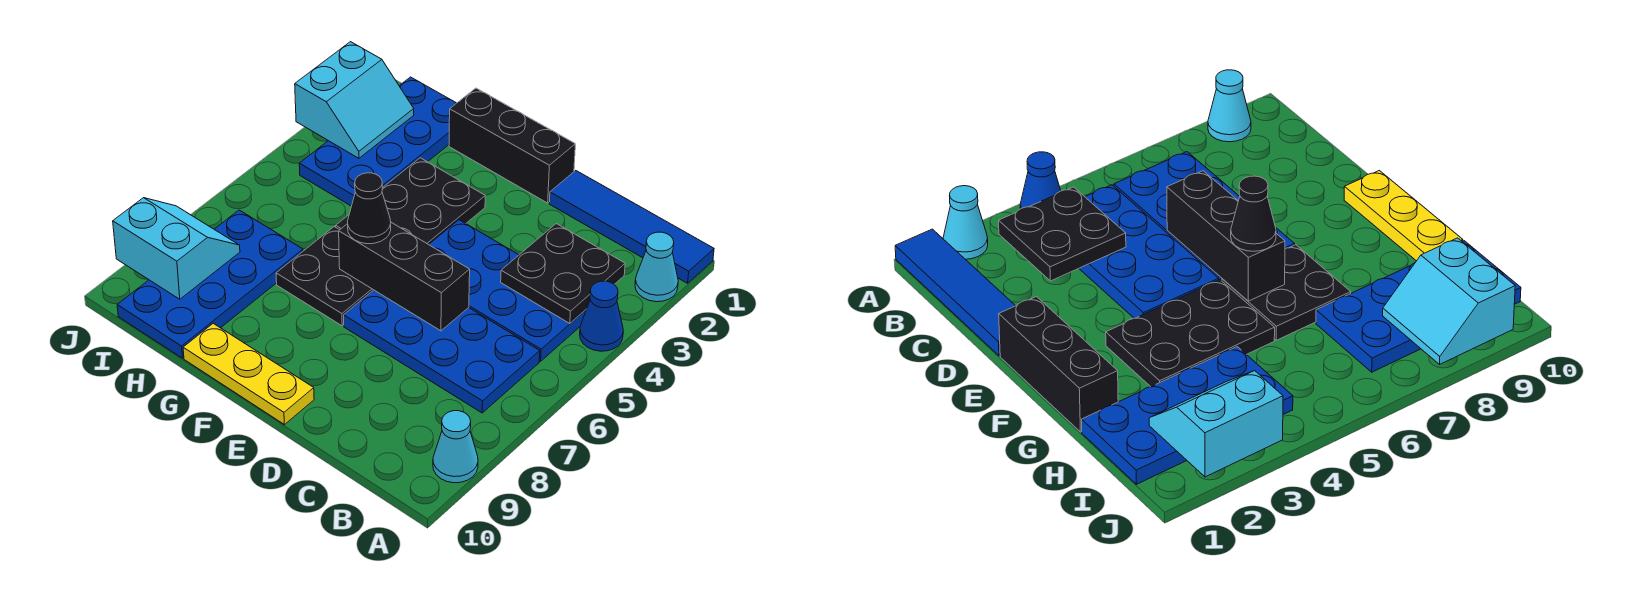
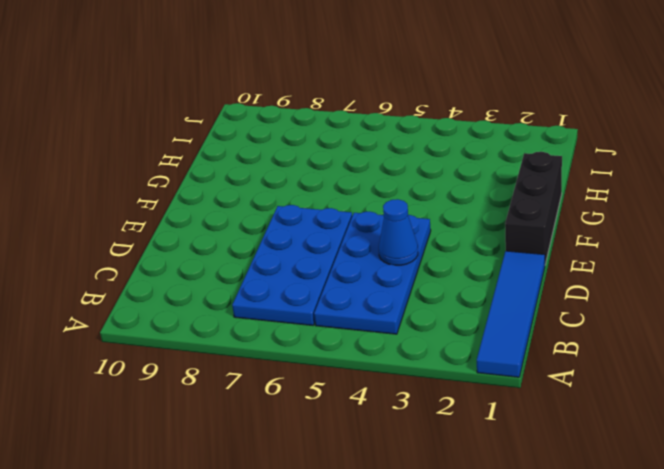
blue cone D4 level 2 -> blue cone A4 level 1
none -> cyan cone A2 level 1
none -> cyan cone A9 level 1
none -> yellow plate E10:G10 level 1

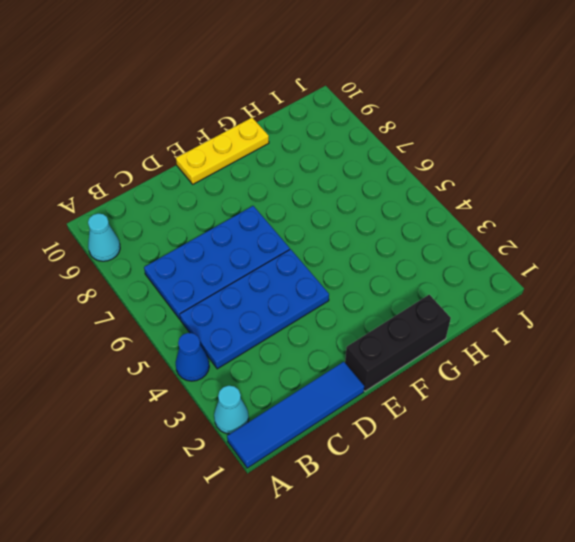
none -> black plate F3:G5 level 1
none -> black plate F6:G7 level 1
none -> blue plate H1:I4 level 1

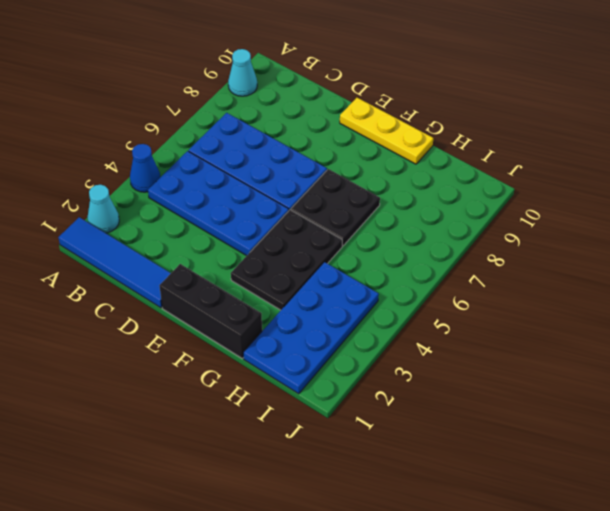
none -> blue plate H7:I10 level 1
none -> black plate B3:C4 level 2
none -> black brick D6:F6 level 2

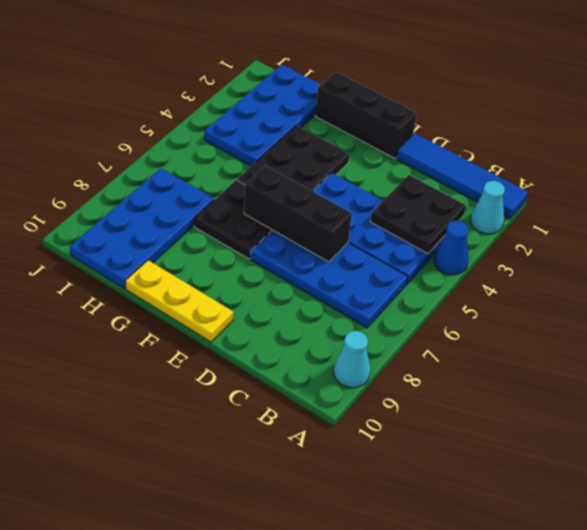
none -> cyan slope I2:J3 level 2 top J
none -> cyan slope I8:J9 level 2 top 9
none -> black cone F6 level 3

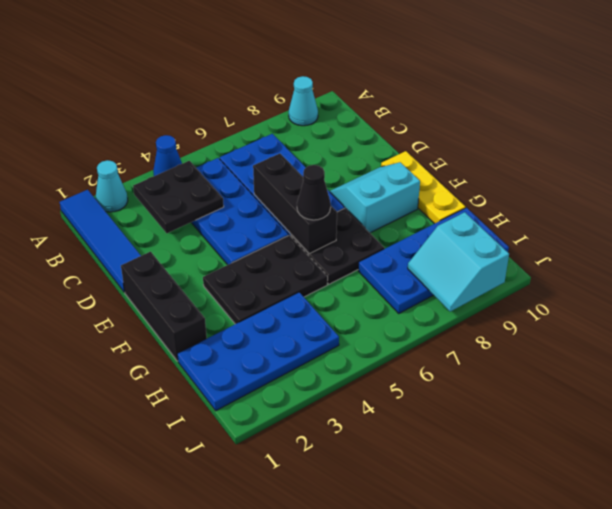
cyan slope E8:F9 level 1 top F -> cyan slope I2:J3 level 2 top J

